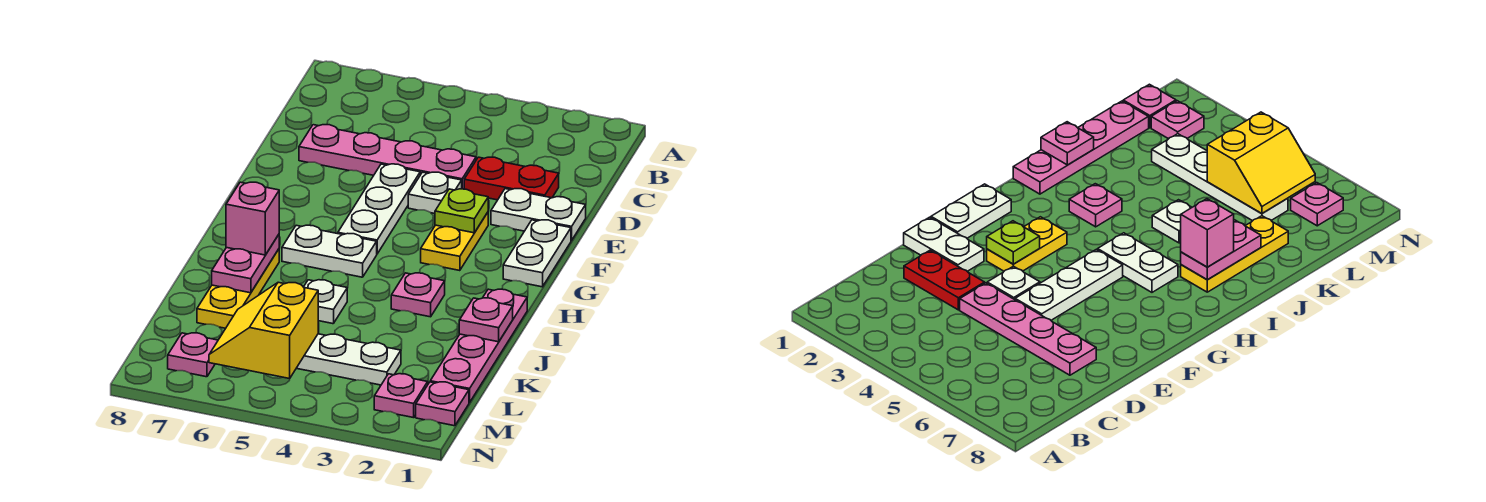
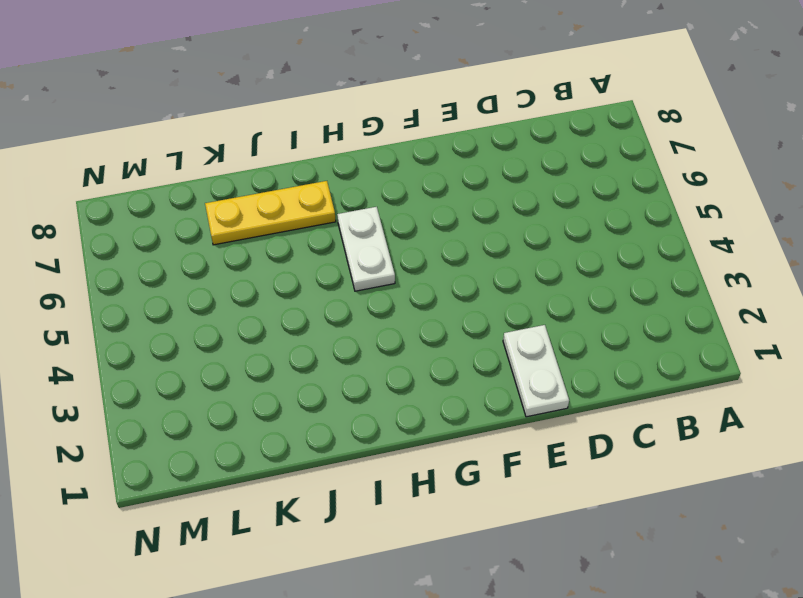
none -> red plate D2:D3 level 1
none -> pink plate D4:D7 level 1
none -> white plate E4 level 1

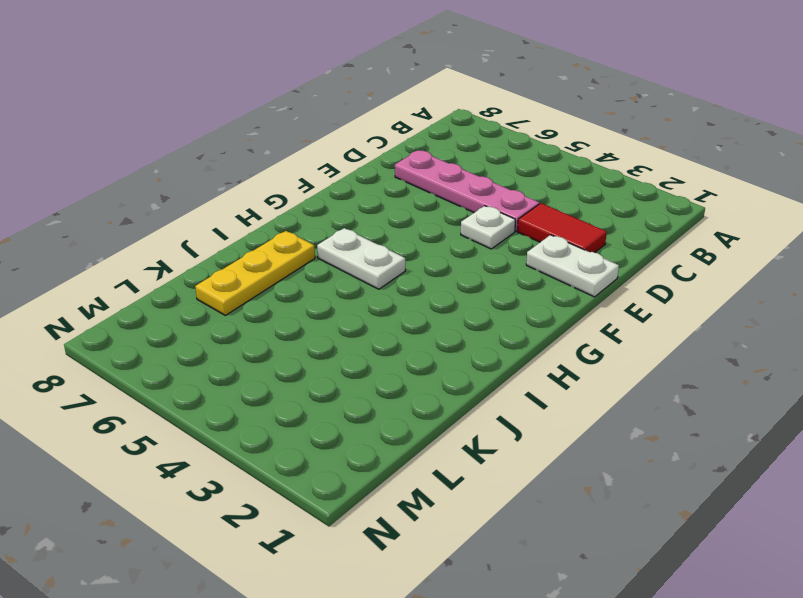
red tile D2:D3 level 1 -> red plate D2:D3 level 1
none -> white plate E5:G5 level 1
none -> white plate F1:G1 level 1
none -> yellow plate F3:G3 level 1

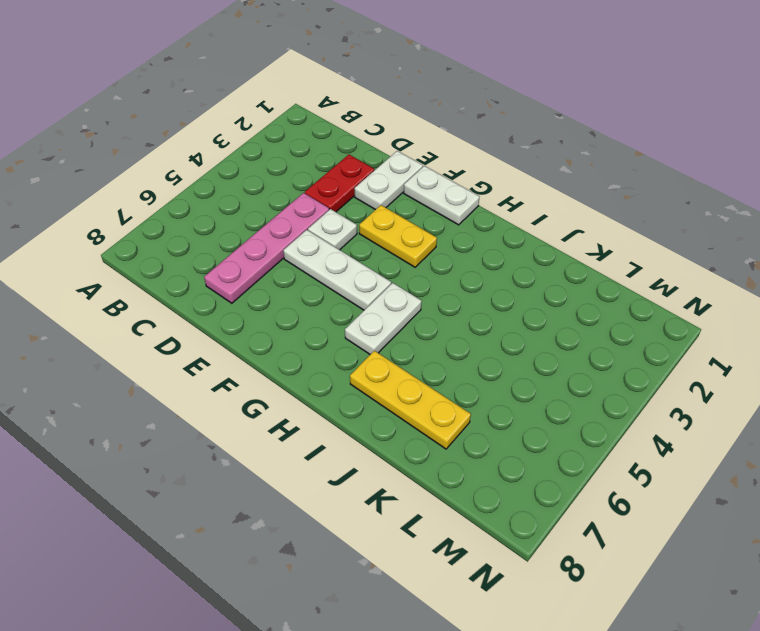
none -> pink plate I1:L1 level 1
none -> pink plate I3 level 1
none -> white plate J5 level 1

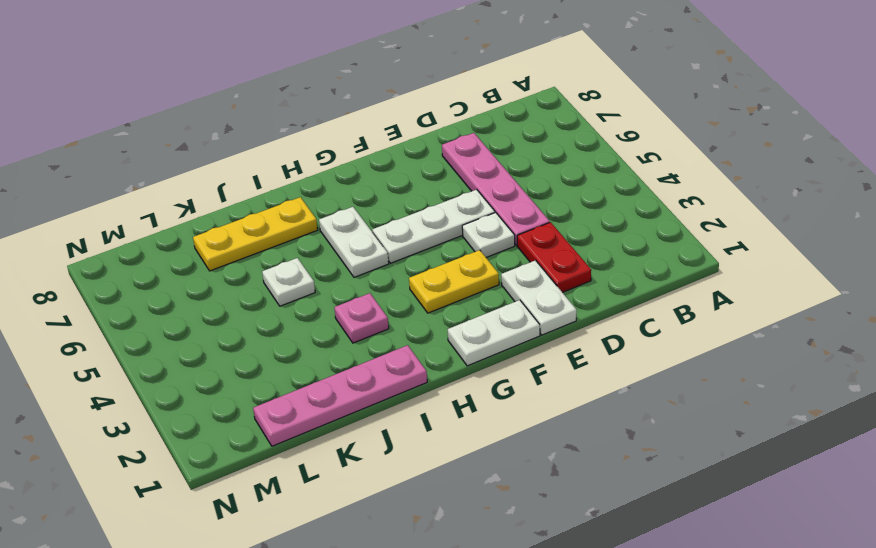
none -> white plate L3:L6 level 1
none -> pink plate M1 level 1
none -> pink plate M2 level 1

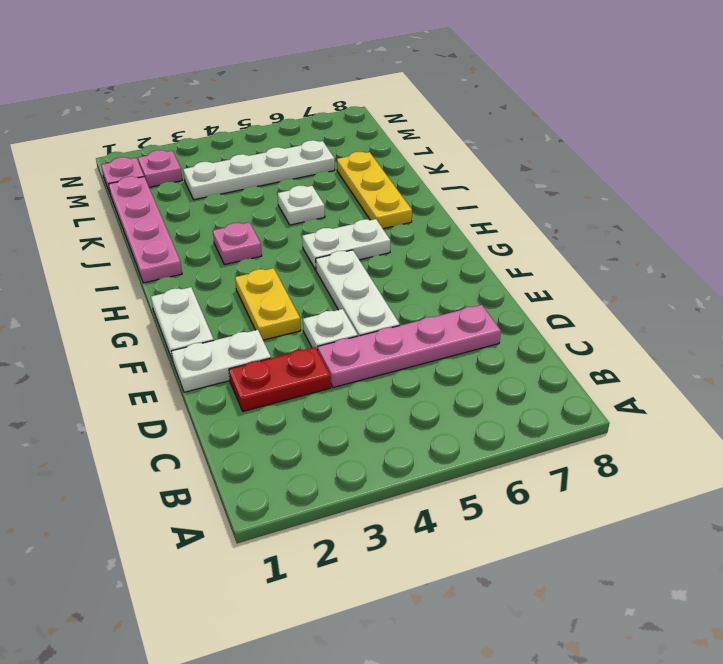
none -> pink plate M7 level 1
none -> lime plate F3 level 2
none -> pink plate I7:J7 level 2

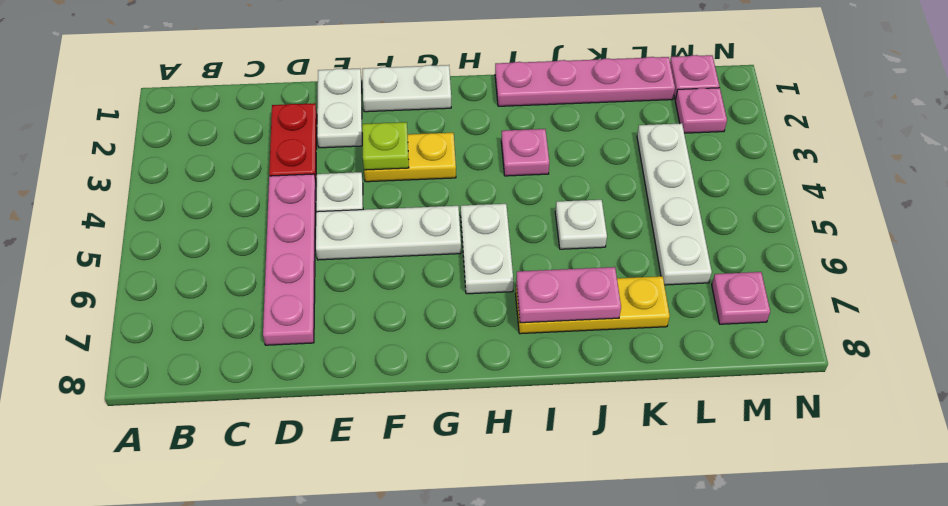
none -> pink plate J1 level 2
none -> yellow slope L5:M6 level 2 top 5
none -> pink brick I7 level 3

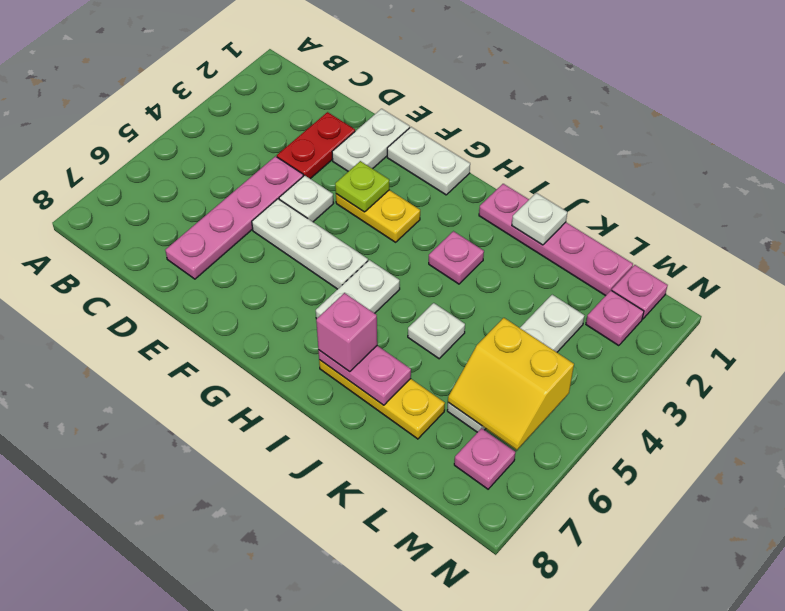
white plate J1 level 2 -> pink plate J1 level 2

